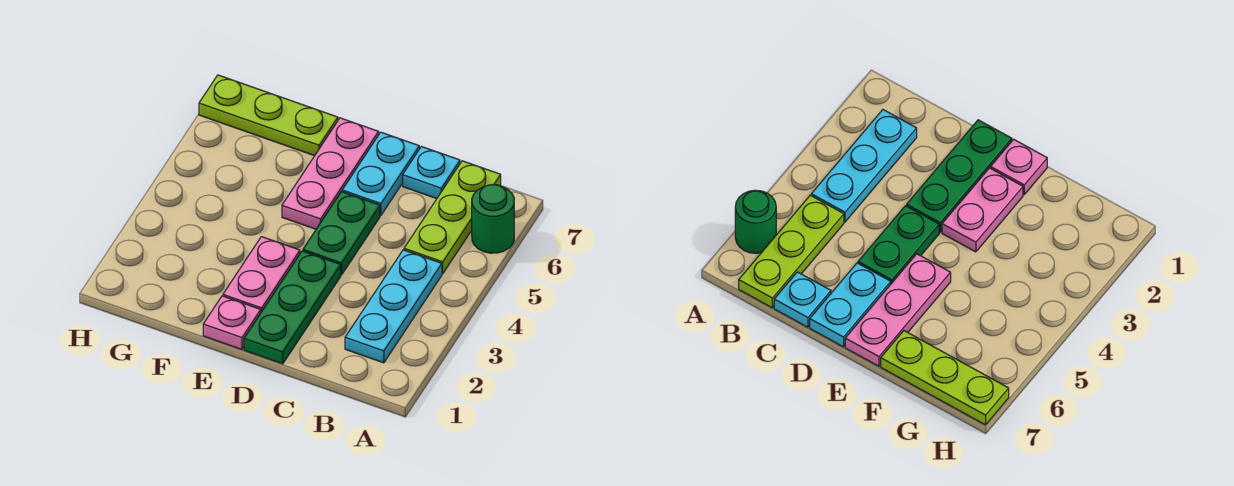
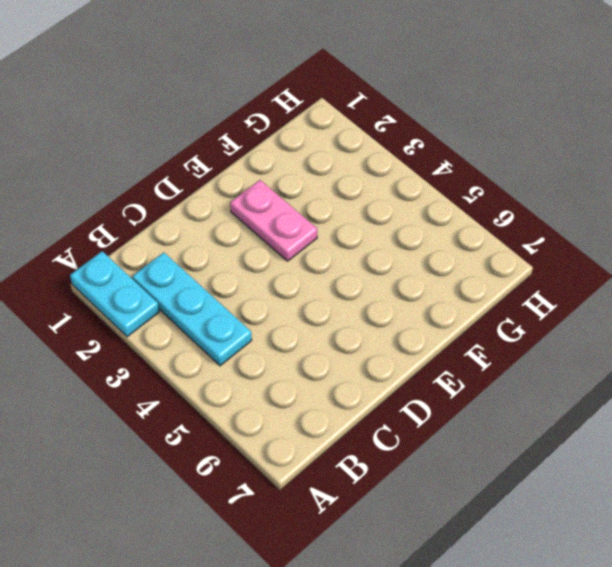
cyan plate A1:A2 level 1 -> cyan plate D6:D7 level 1
none -> green round brick A6 level 1
none -> lime plate B5:B7 level 1

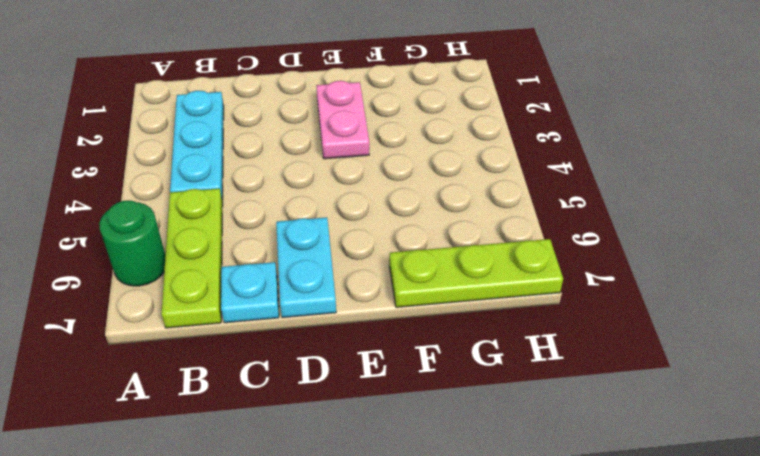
none -> green plate D1:D3 level 1
none -> green plate D4:D5 level 1

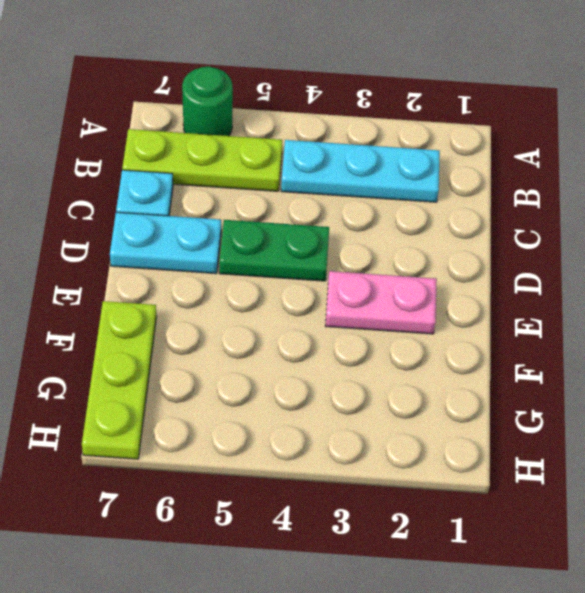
none -> green plate D1:D3 level 1
none -> pink plate E1 level 1

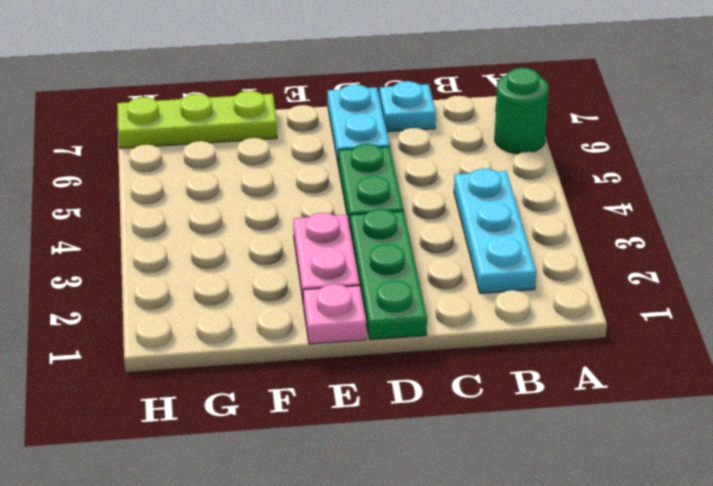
none -> lime plate B5:B7 level 1
none -> pink plate E5:E7 level 1

